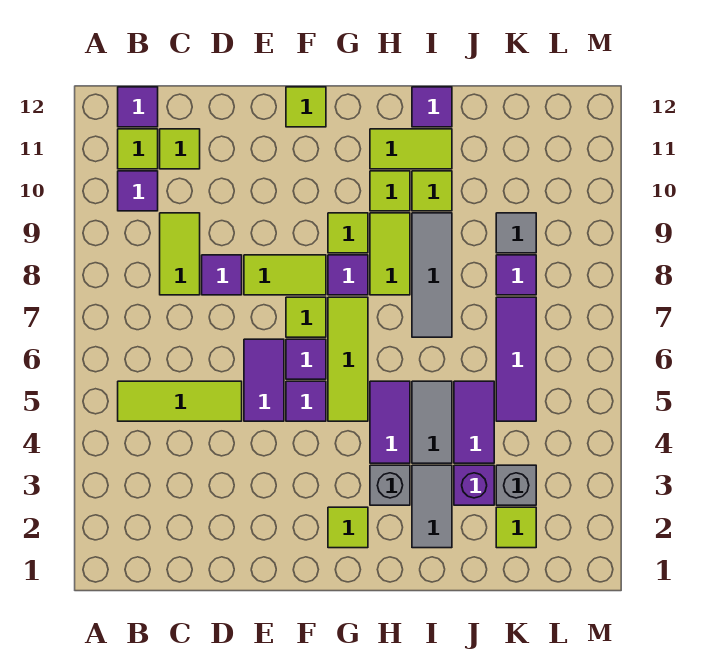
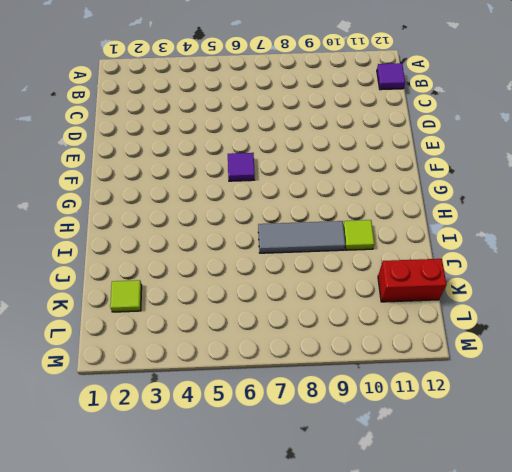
red brick K11:K12 level 1 -> none
none -> lime tile B5:D5 level 1
none -> purple tile B10 level 1
none -> lime tile B11 level 1
none -> lime tile C8:C9 level 1

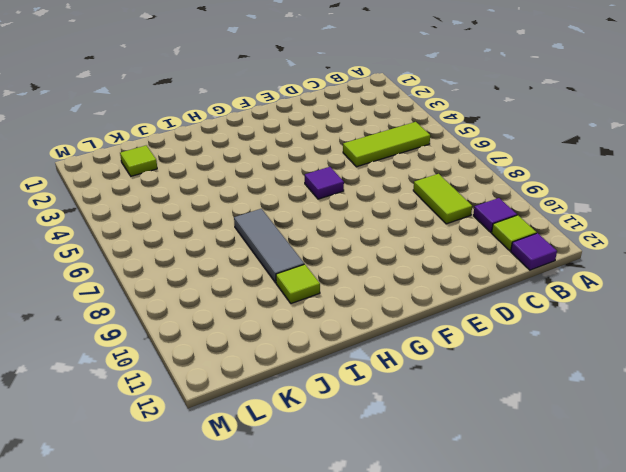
none -> lime tile C11 level 1
none -> purple tile D8 level 1
none -> purple tile E5:E6 level 1
none -> lime tile E8:F8 level 1

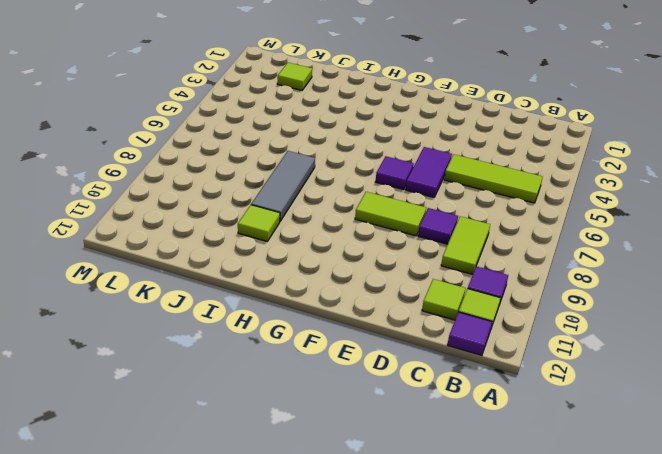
none -> purple tile F5 level 1
none -> lime tile F7 level 1
none -> lime tile F12 level 1
none -> lime tile G2 level 1

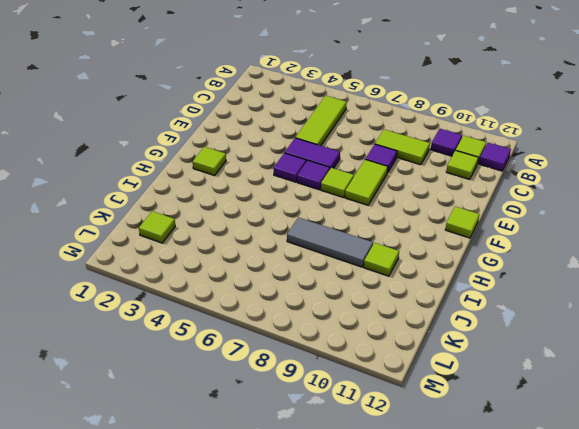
none -> lime tile G5:G7 level 1
none -> purple tile G8 level 1
none -> lime tile G9 level 1
none -> grey brick H3 level 1

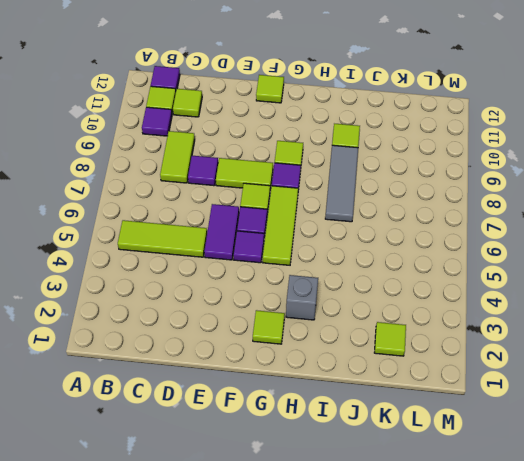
none -> purple tile H4:H5 level 1
none -> lime tile H8:H9 level 1
none -> lime tile H10 level 1
none -> lime tile H11:I11 level 1

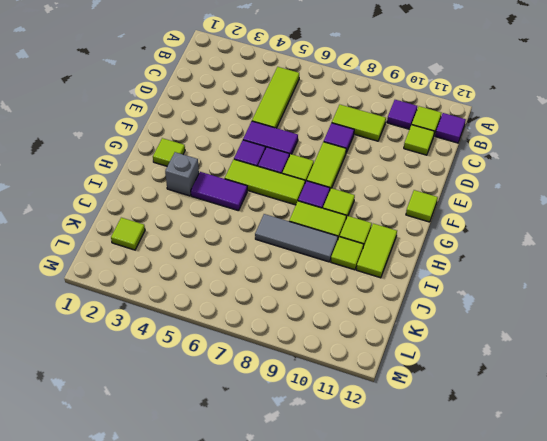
none -> grey tile I2:I3 level 1
none -> grey tile I4:I5 level 1
none -> purple tile I12 level 1
none -> purple brick J3 level 1

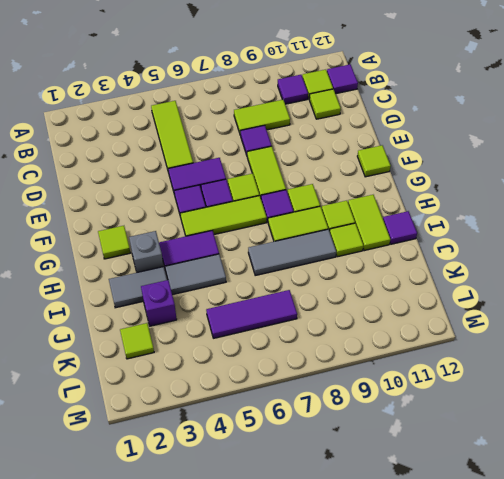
none -> purple tile J4:J5 level 1
none -> grey brick K3 level 1
none -> purple tile K8 level 1
none -> grey tile K9 level 1

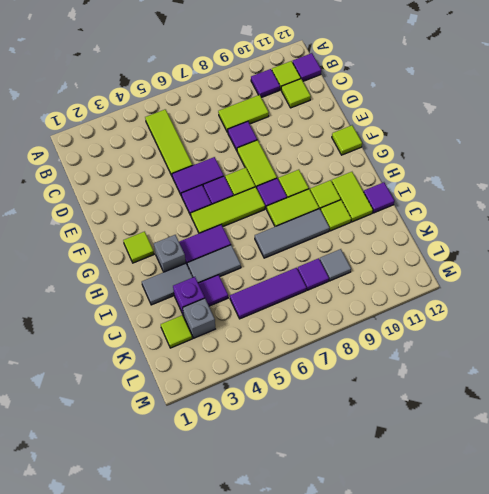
purple tile J4 level 1 -> purple tile J4:J5 level 1

